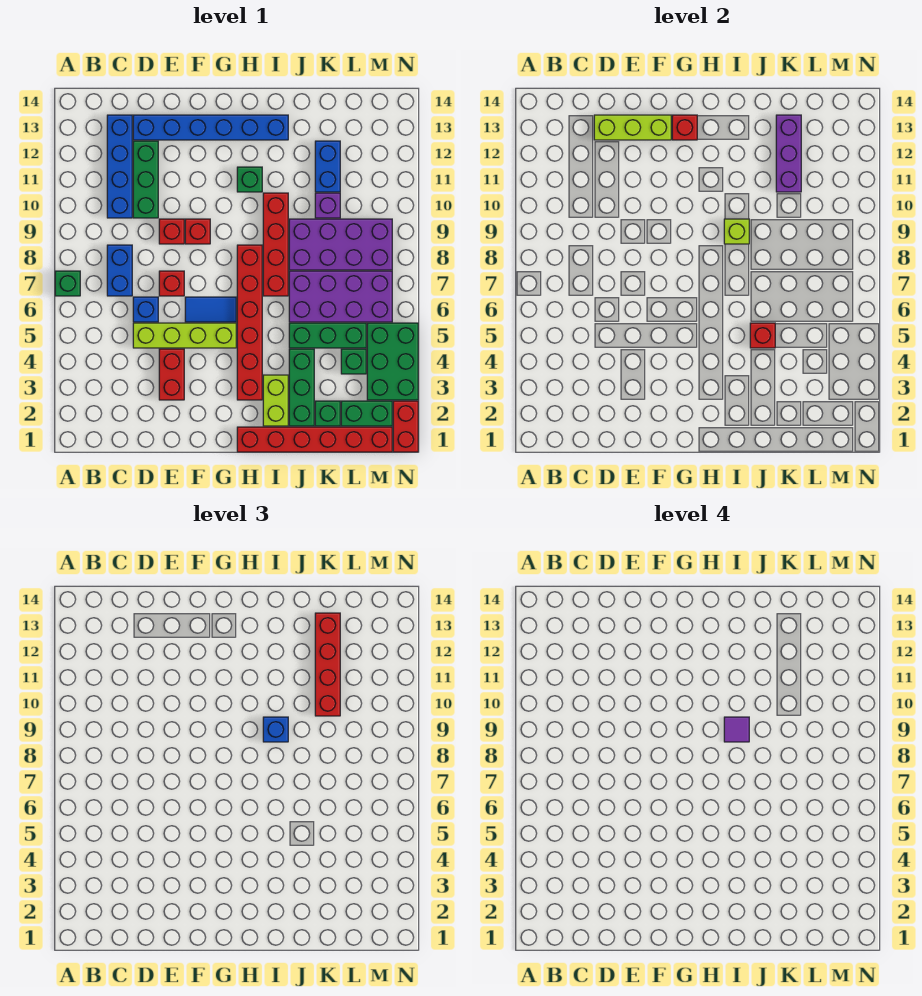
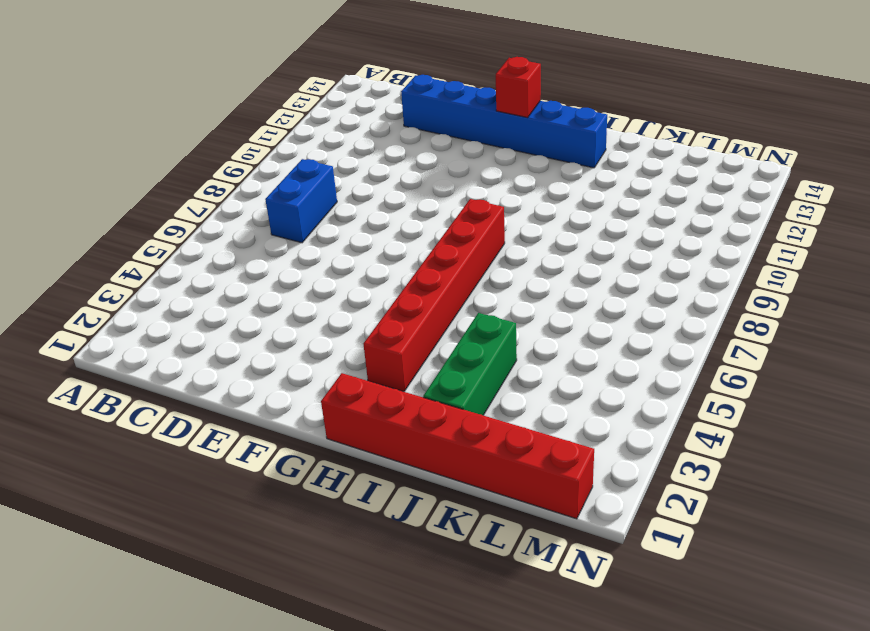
none -> green brick A7 level 1
none -> blue brick C10:C13 level 1
none -> lime brick D5:G5 level 1
none -> blue brick D6 level 1

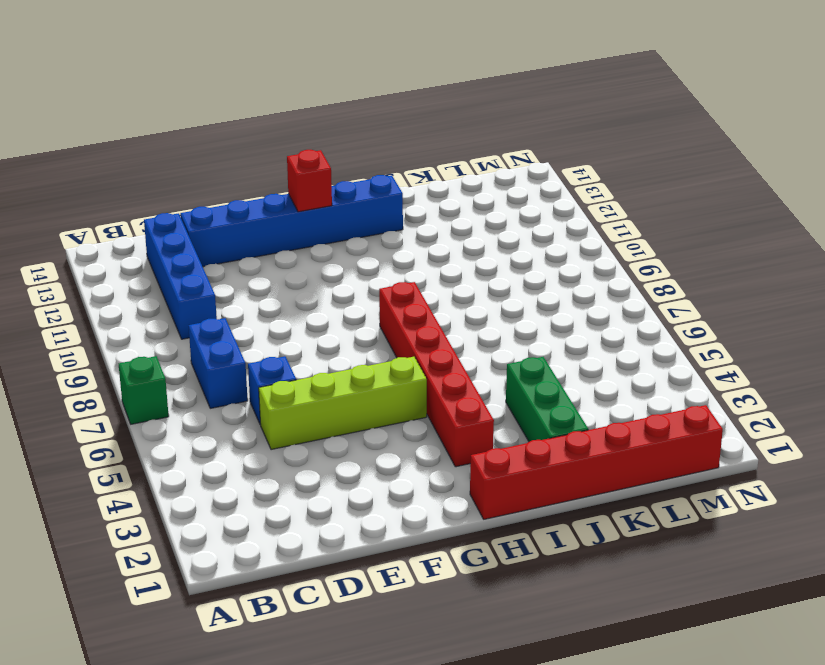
none -> green brick D10:D12 level 1
none -> red brick E3:E4 level 1
none -> red brick E7 level 1
none -> red brick E9 level 1

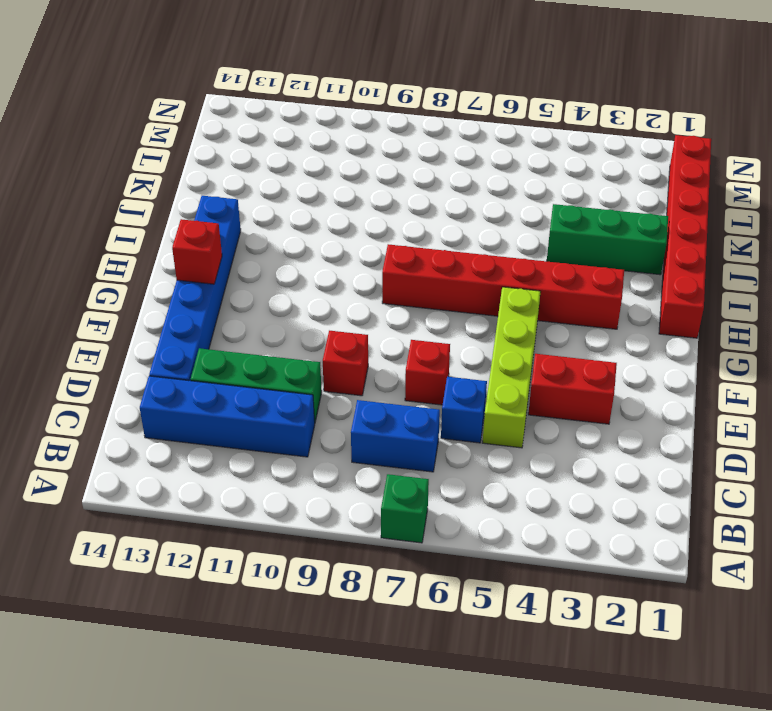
none -> blue tile F6:G6 level 1
none -> red brick F9 level 1
none -> green brick H11 level 1
none -> lime brick I2:I3 level 1

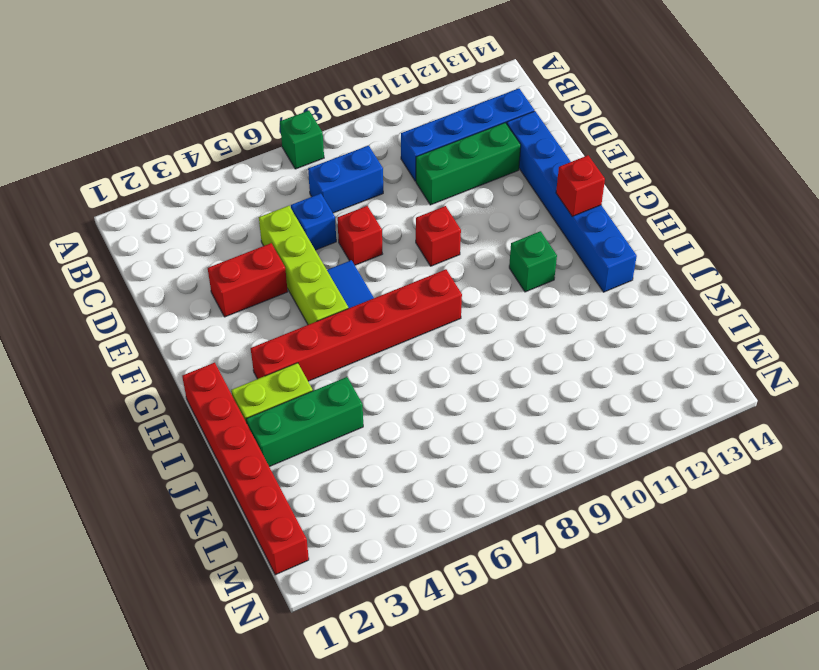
none -> red brick E9 level 1
none -> red brick I7:I10 level 1
none -> green brick J5:L5 level 1
none -> purple brick J6:M7 level 1

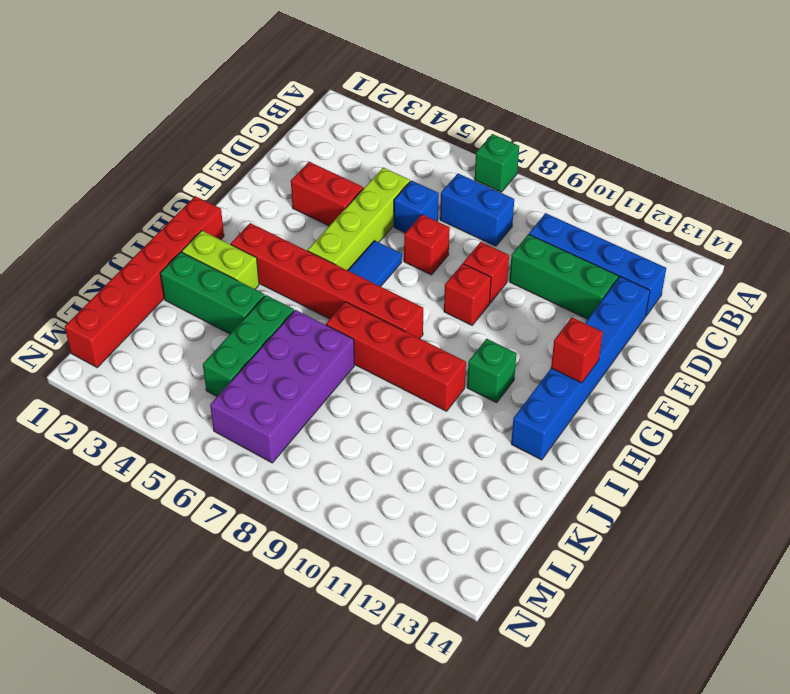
none -> purple brick J8:M9 level 1
none -> green brick K2 level 1
none -> purple brick K10 level 1
none -> blue brick K11:K12 level 1

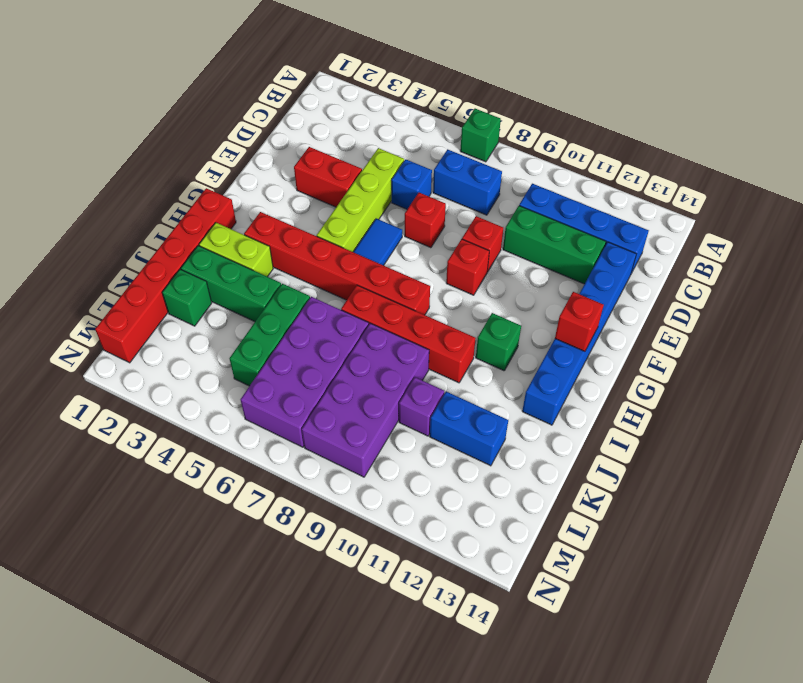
none -> green brick L2:M2 level 1
none -> green brick L4 level 1
none -> green brick M3:N5 level 1
none -> red brick N1:N2 level 1

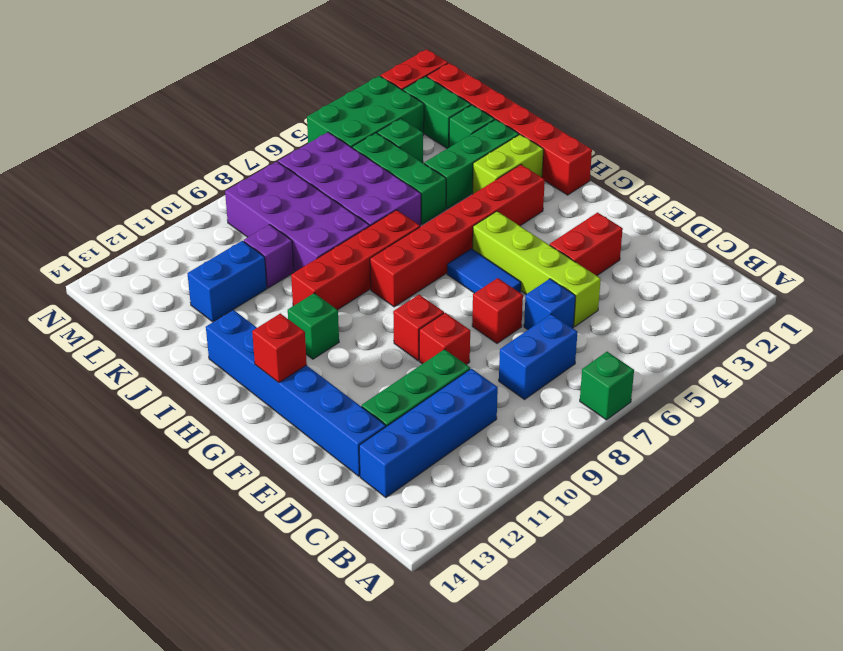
none -> lime brick D13:F13 level 2
none -> lime brick I9 level 2
none -> red brick J5 level 2
none -> purple brick K11:K13 level 2

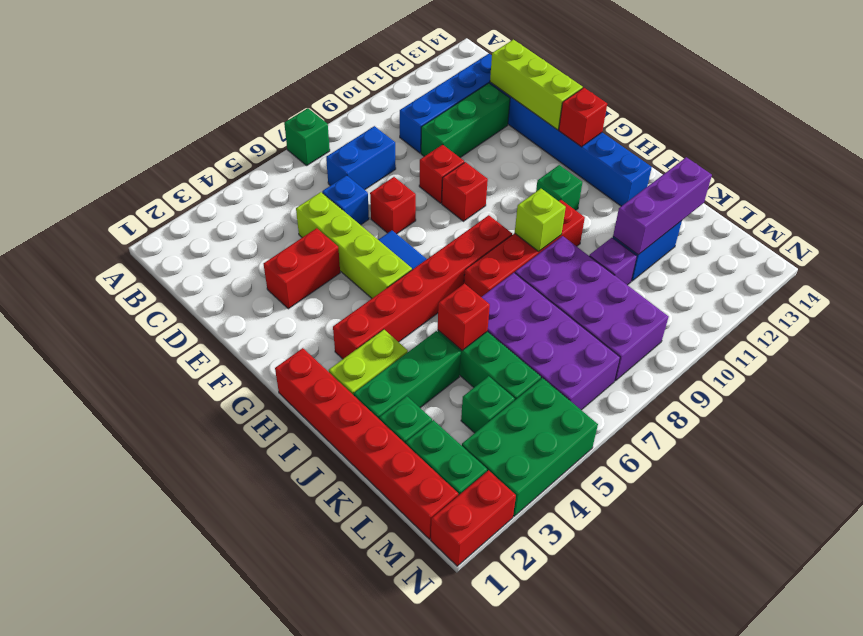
none -> blue brick I9 level 3
none -> red brick K10:K13 level 3
none -> purple tile I9 level 4

